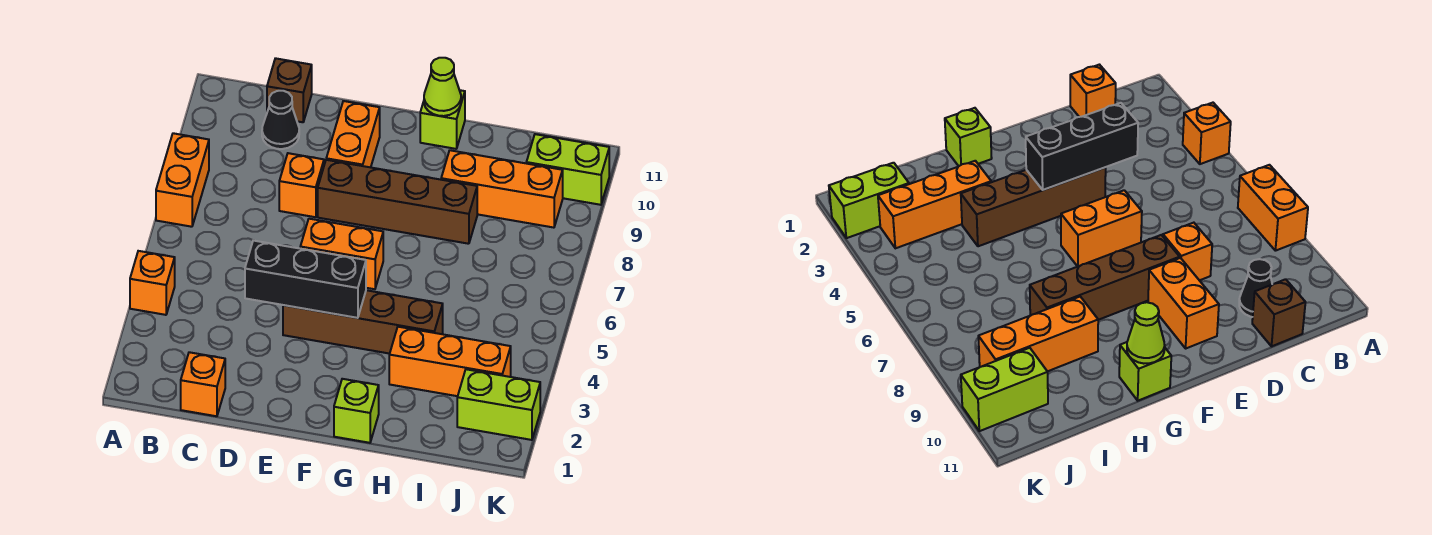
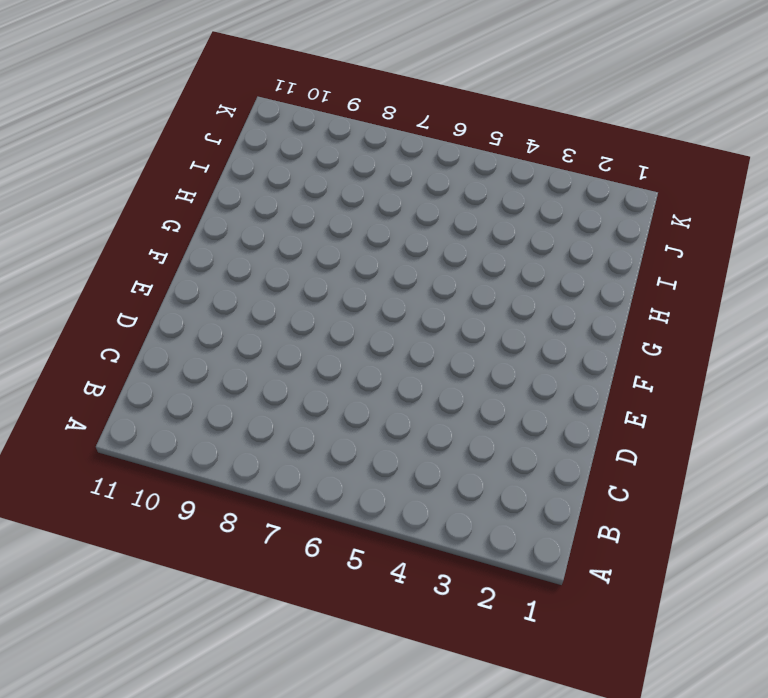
none -> orange brick A4 level 1
none -> orange brick A7:A8 level 1
none -> orange brick C1 level 1

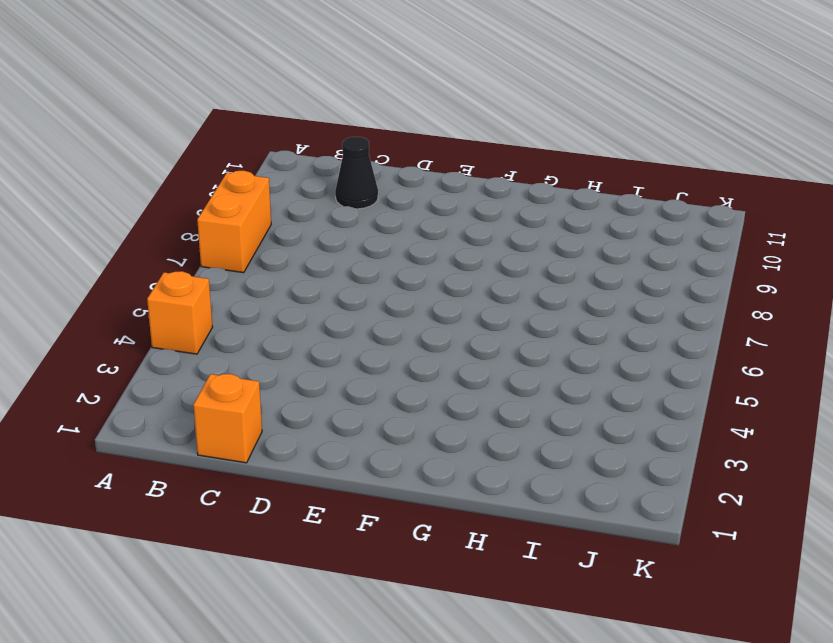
none -> brown brick C11 level 1
none -> orange brick D8 level 1
none -> brown brick E4:H4 level 1

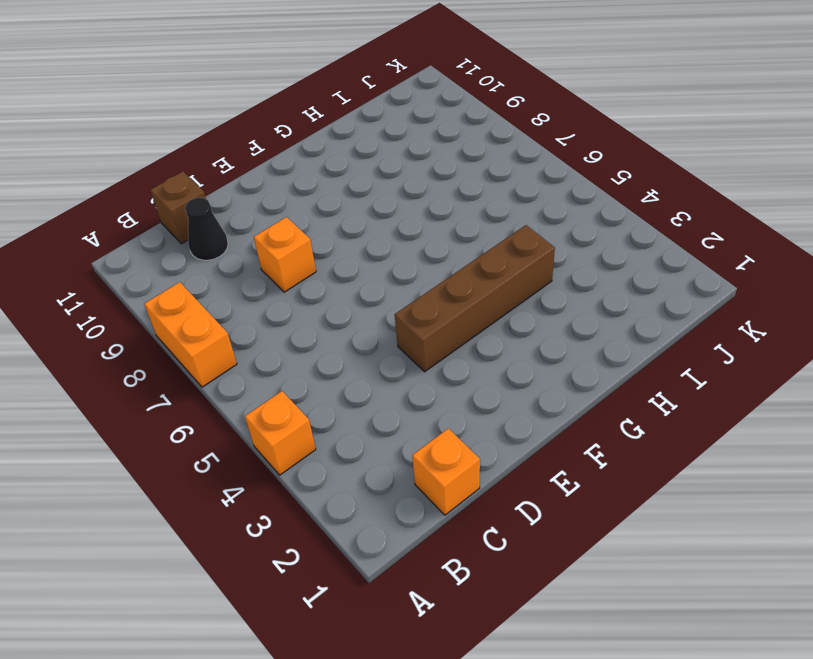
none -> orange brick E6:F6 level 1
none -> brown brick E8:H8 level 1
none -> orange brick E9:E10 level 1

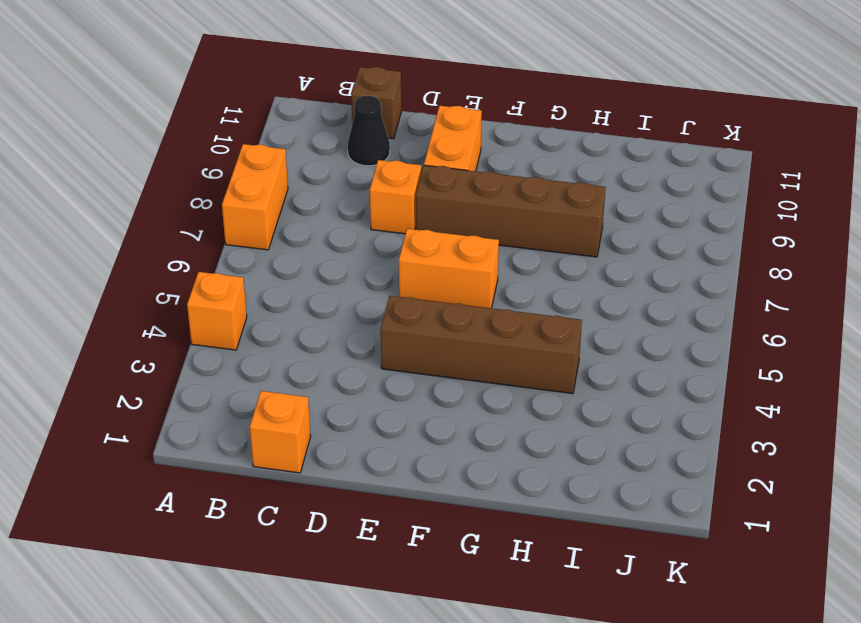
none -> lime brick G1 level 1
none -> lime brick G11 level 1
none -> orange brick H3:J3 level 1

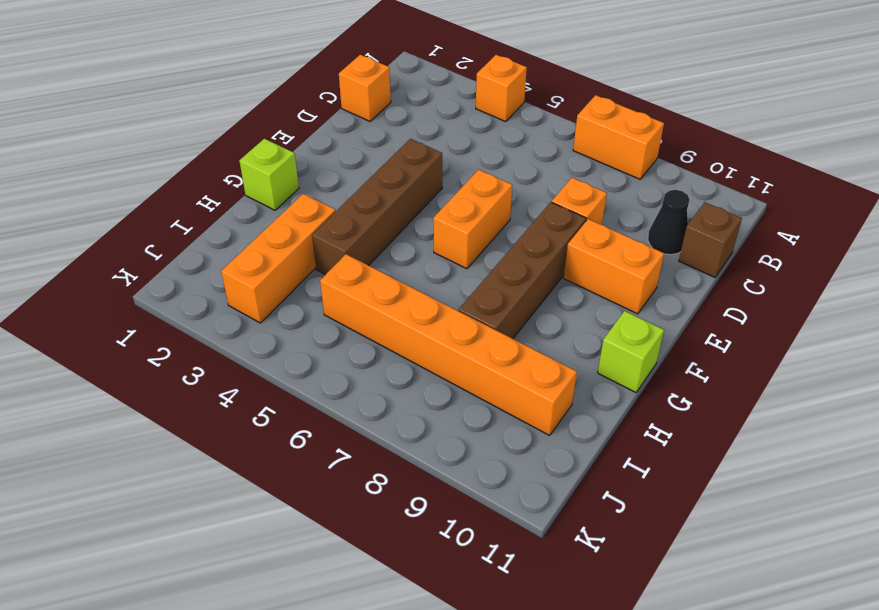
orange brick I5:I10 level 1 -> orange brick H9:J9 level 1
none -> lime brick J2:K2 level 1
none -> lime brick J10:K10 level 1
none -> black brick D4:F4 level 2

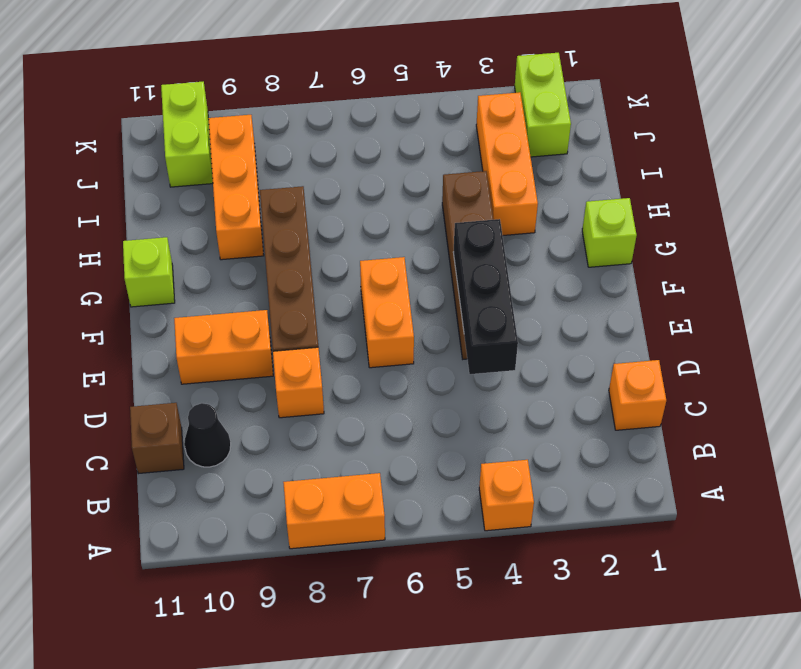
none -> lime cone G11 level 2

